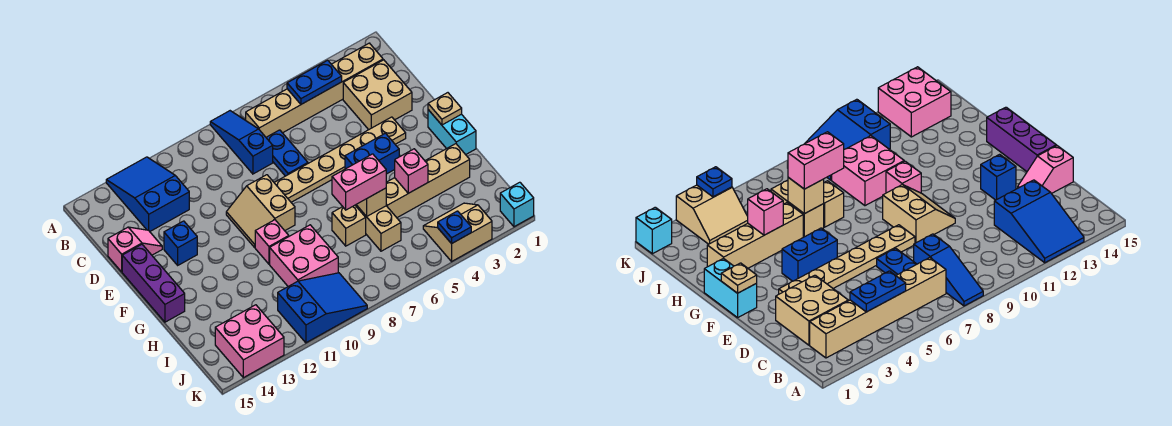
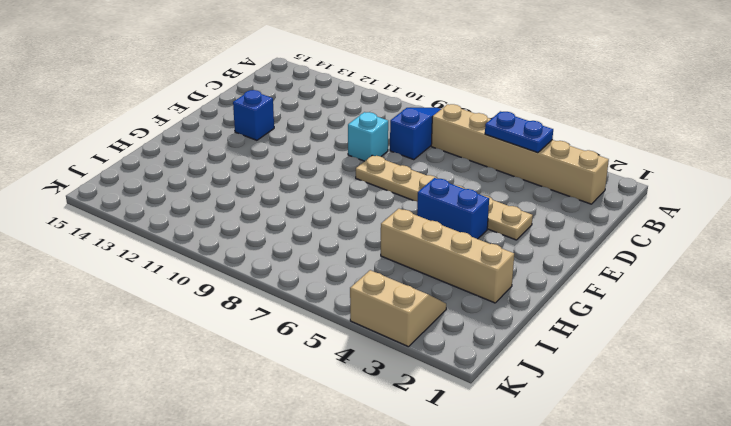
cyan brick D9 level 1 -> cyan brick K1 level 1
none -> blue slope A12:C13 level 1 top C
none -> tan brick C2:D3 level 1
none -> blue plate C7:D7 level 1

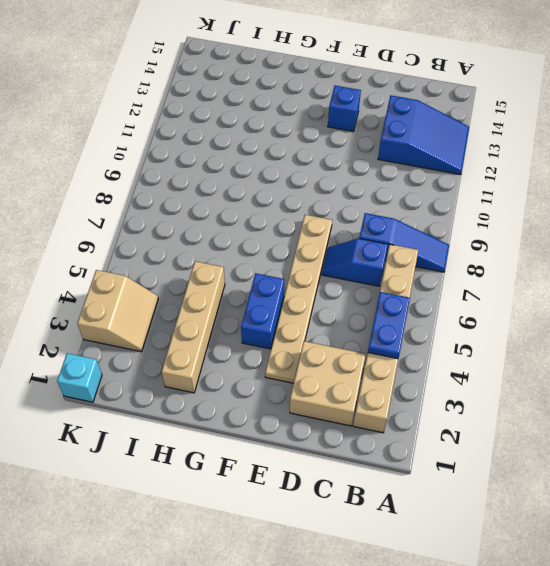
blue slope C7:D7 level 1 top C -> blue plate C7:D7 level 1
none -> pink slope D14:D15 level 1 top 15
none -> tan slope E9:F10 level 1 top 9
none -> purple brick E15:G15 level 1

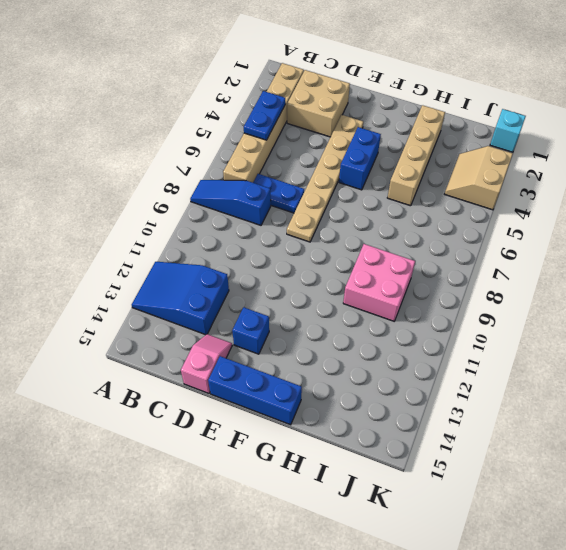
blue brick E15:G15 level 1 -> purple brick E15:G15 level 1
none -> tan slope E9:F10 level 1 top 9
none -> cyan brick F1:G1 level 1
none -> pink brick G10 level 1

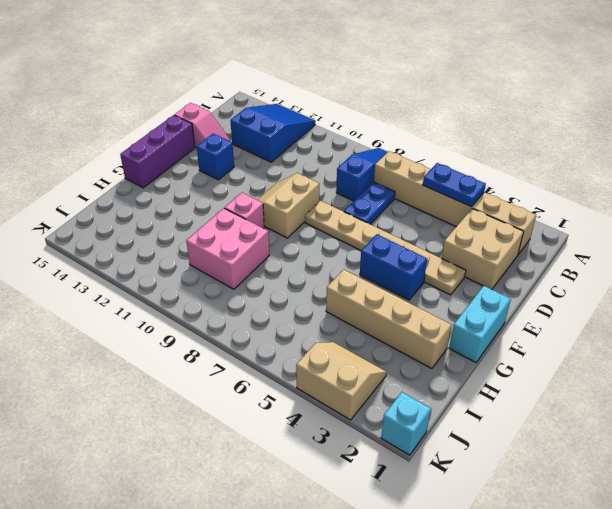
none -> tan brick H6:I6 level 1
none -> tan brick H7 level 1
none -> blue slope J9:K11 level 1 top 11

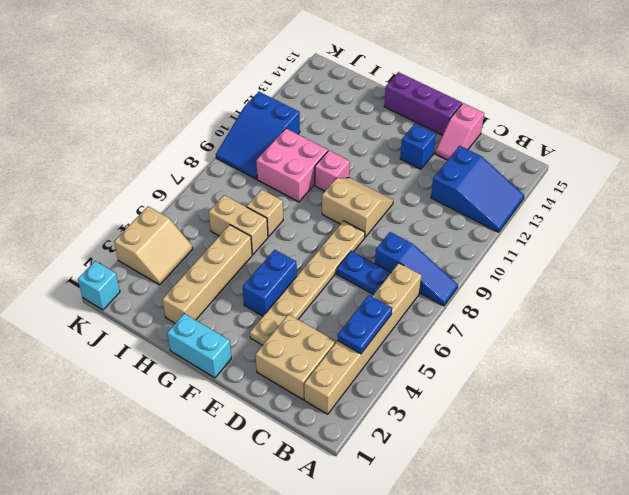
none -> pink brick J13:K14 level 1
none -> tan plate F1 level 2
none -> pink brick H4 level 2

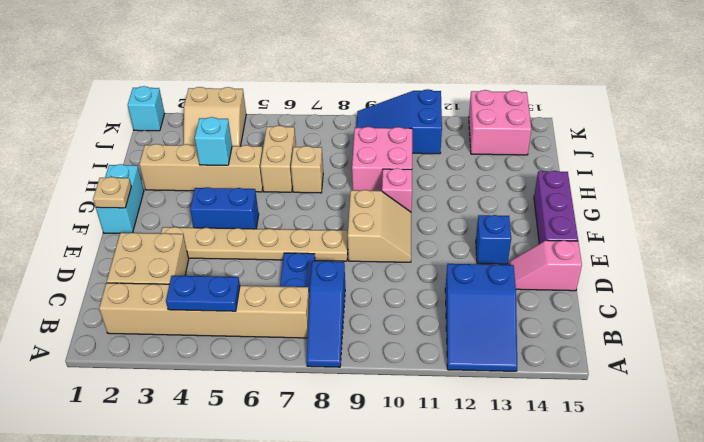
cyan brick H4 level 2 -> pink brick H4 level 2
none -> tan brick H6 level 2
none -> blue plate K4 level 2
none -> pink brick H6:H7 level 3

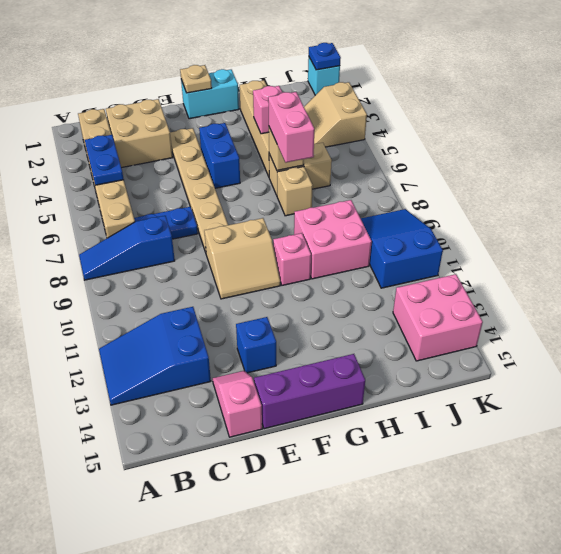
blue plate K1 level 2 -> blue plate K4 level 2

